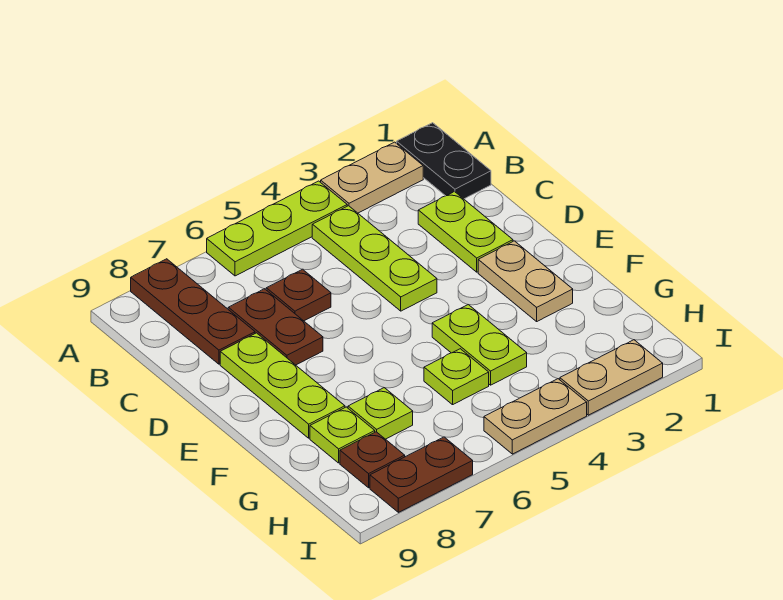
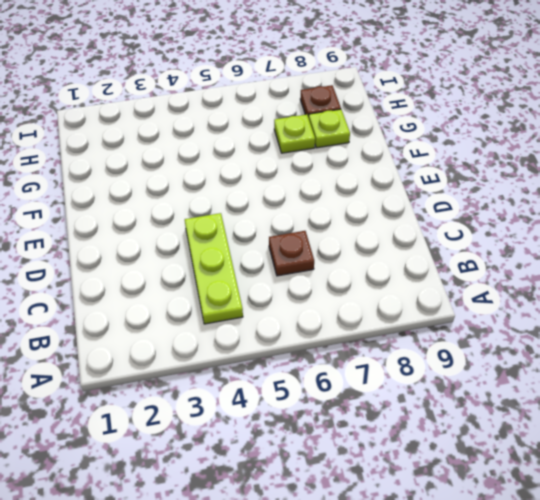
none -> black plate A1:B1 level 1
none -> tan plate A2:A3 level 1
none -> lime plate A4:A6 level 1

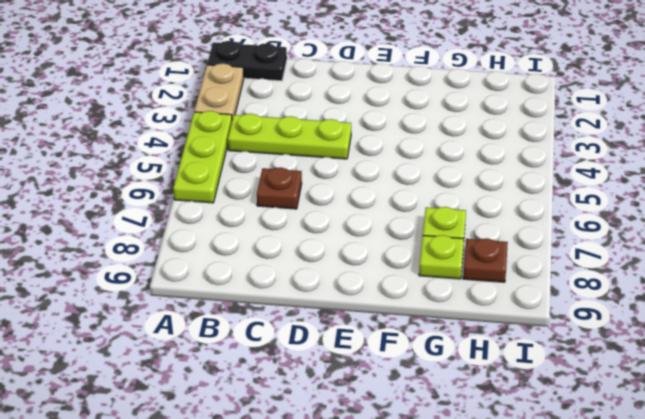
none -> brown plate A8:C8 level 1
none -> lime plate C2:D2 level 1
none -> brown plate C7:D7 level 1

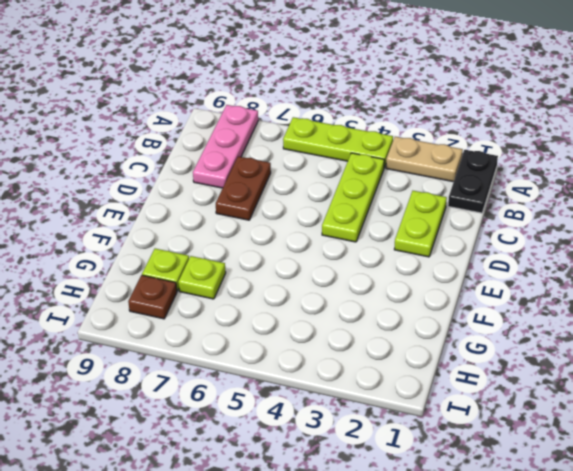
pink plate A8:C8 level 1 -> brown plate A8:C8 level 1
none -> brown plate C6 level 1
none -> lime plate D8:F8 level 1
none -> tan plate E2:F2 level 1

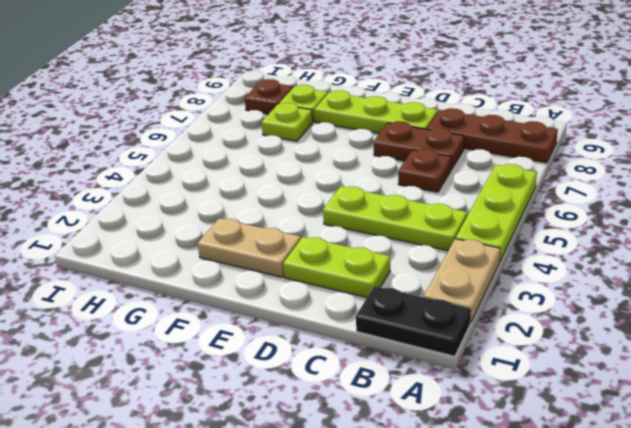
none -> lime plate F4:G4 level 1
none -> lime plate G5 level 1
none -> tan plate I2:I3 level 1

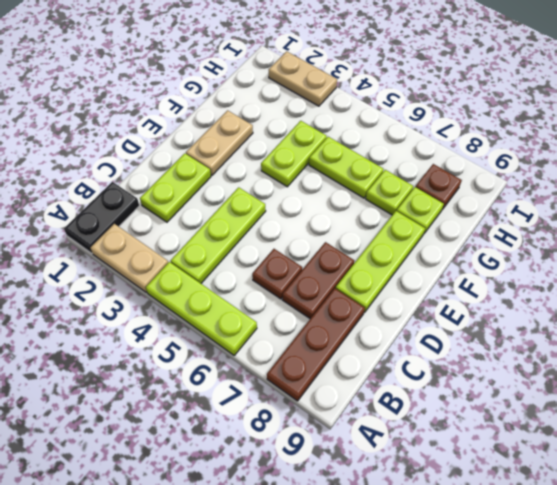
lime plate G5:G6 level 1 -> lime plate G5 level 1
none -> tan plate I4:I5 level 1
none -> brown plate I7:I8 level 1

